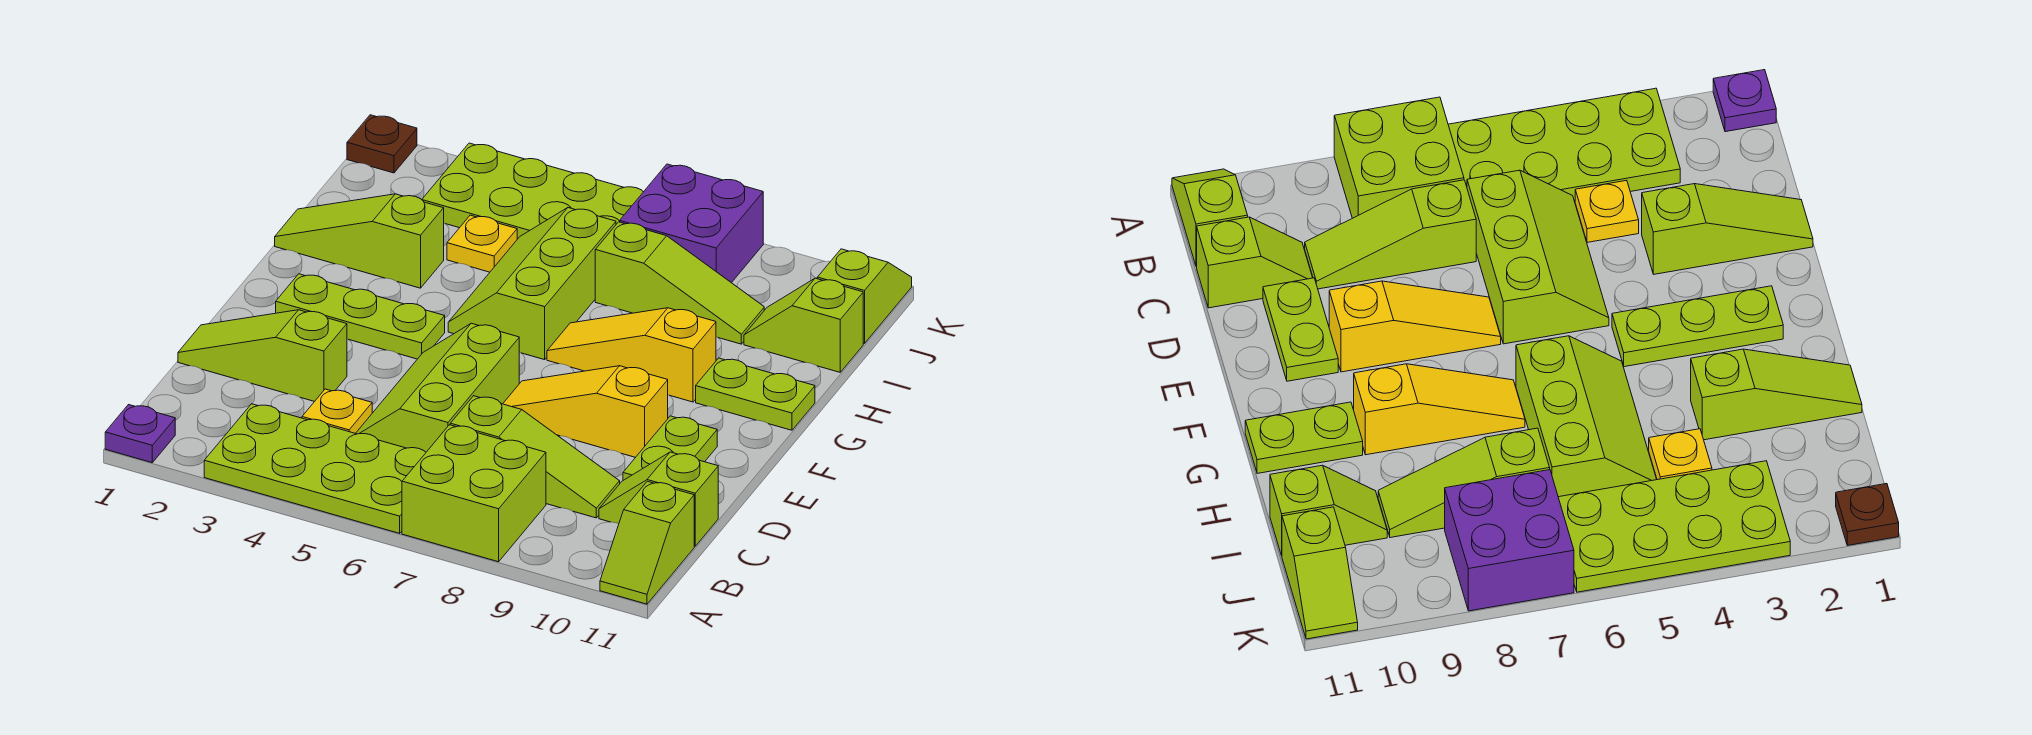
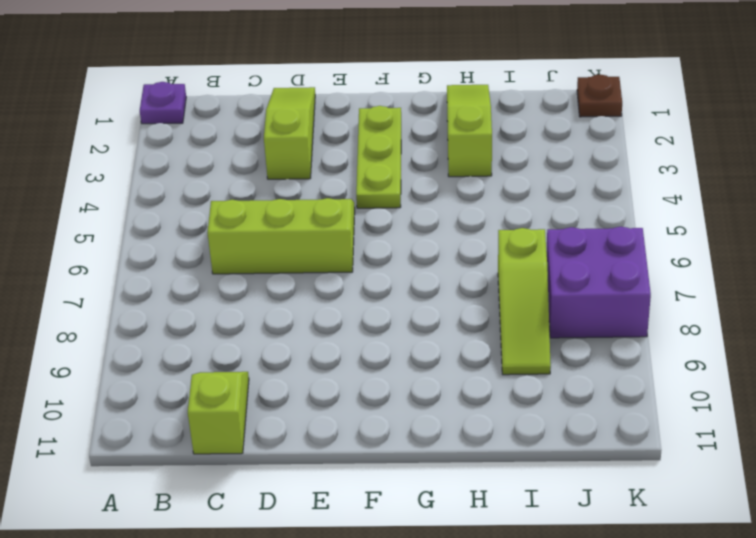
none -> lime plate A3:B6 level 1
none -> lime brick A7:B8 level 1
none -> lime slope A11:B11 level 1 top B

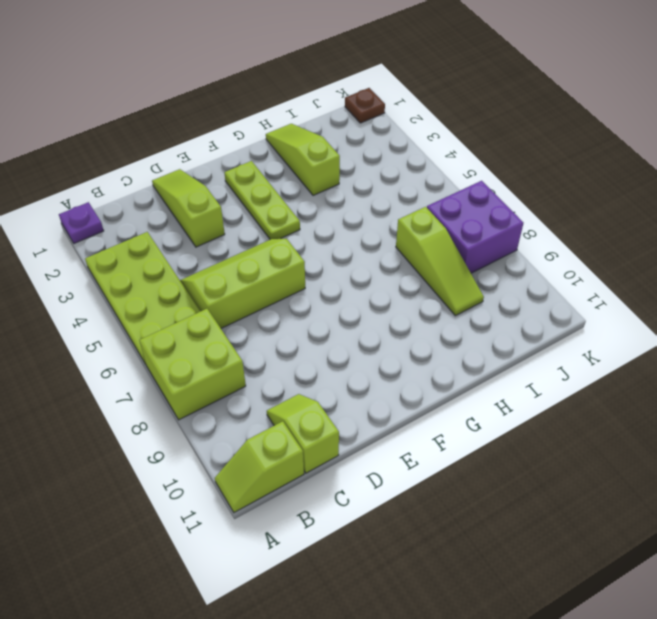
none -> yellow plate C4 level 1
none -> lime slope C7:C9 level 1 top 7
none -> lime plate D10:E10 level 1

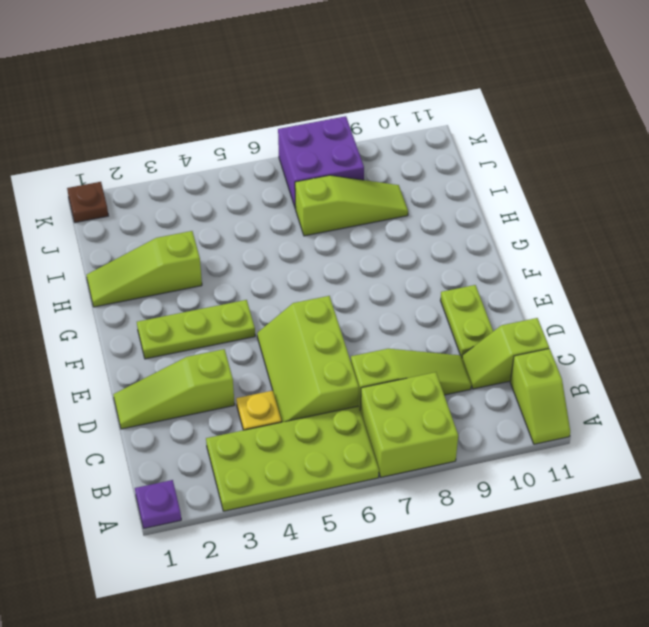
none -> yellow slope E7:E9 level 1 top 9
none -> lime slope G5:I6 level 1 top 6
none -> yellow slope G7:G9 level 1 top 9

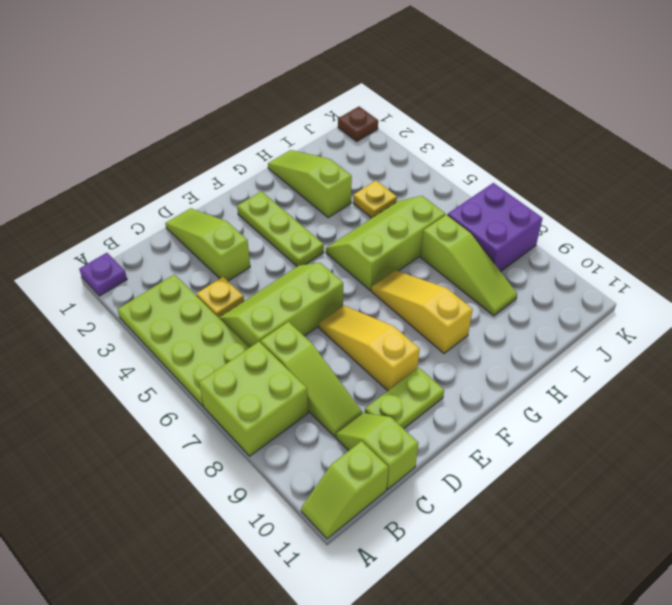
none -> lime plate G10:G11 level 1
none -> lime slope I10:I11 level 1 top 11
none -> lime plate J3:K6 level 1

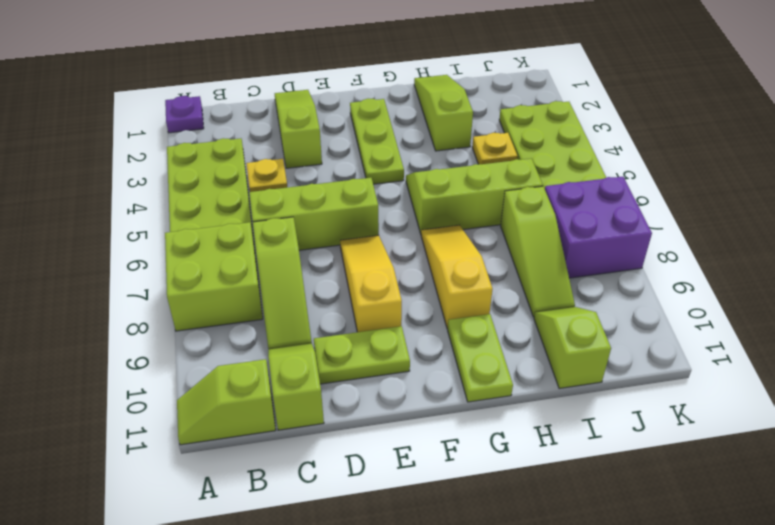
none -> lime slope J11:K11 level 1 top J
none -> brown plate K1 level 1

